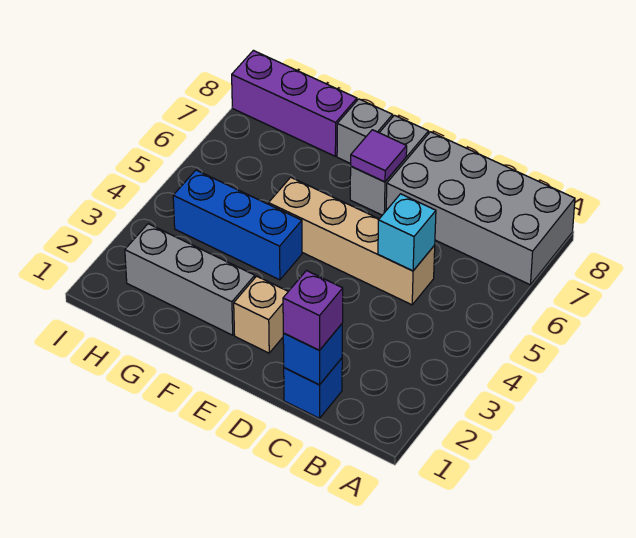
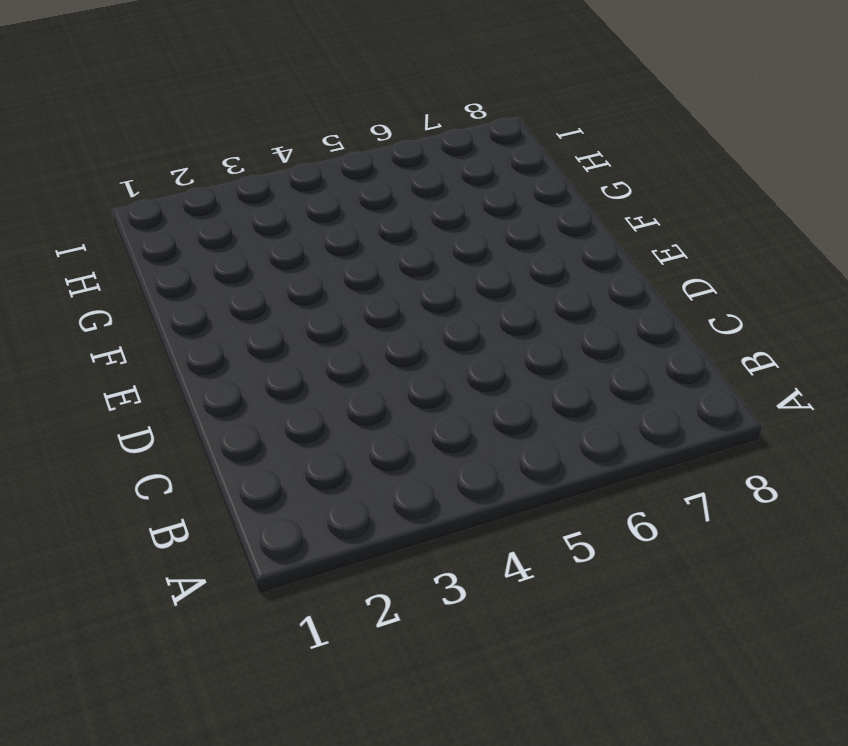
none -> grey brick A7:D8 level 1
none -> blue brick C1 level 1
none -> tan brick C5:F5 level 1

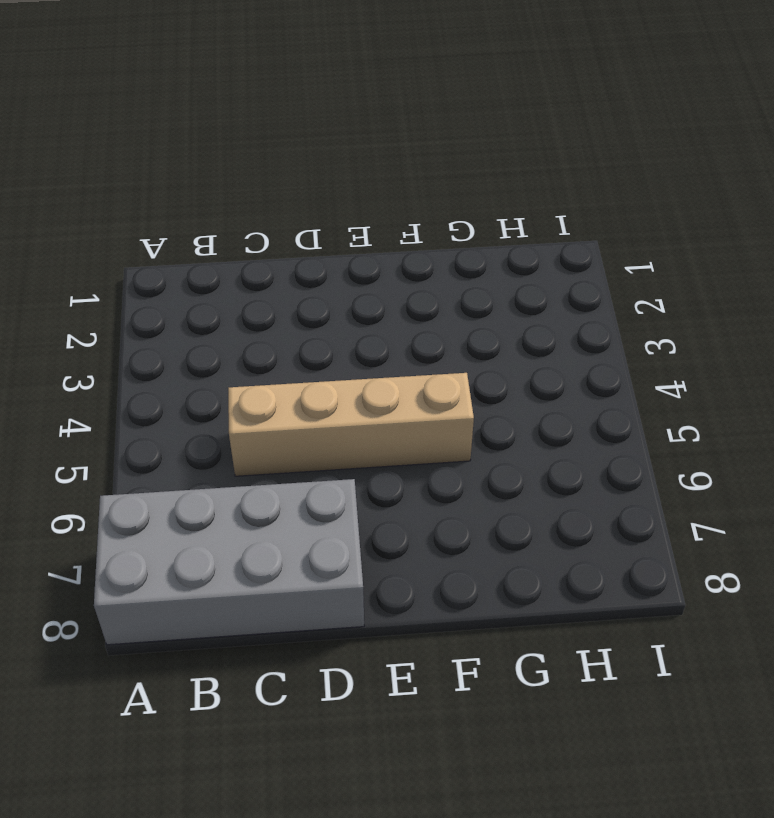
none -> blue brick C1 level 1
none -> tan brick E2 level 1
none -> grey brick E7:E8 level 1

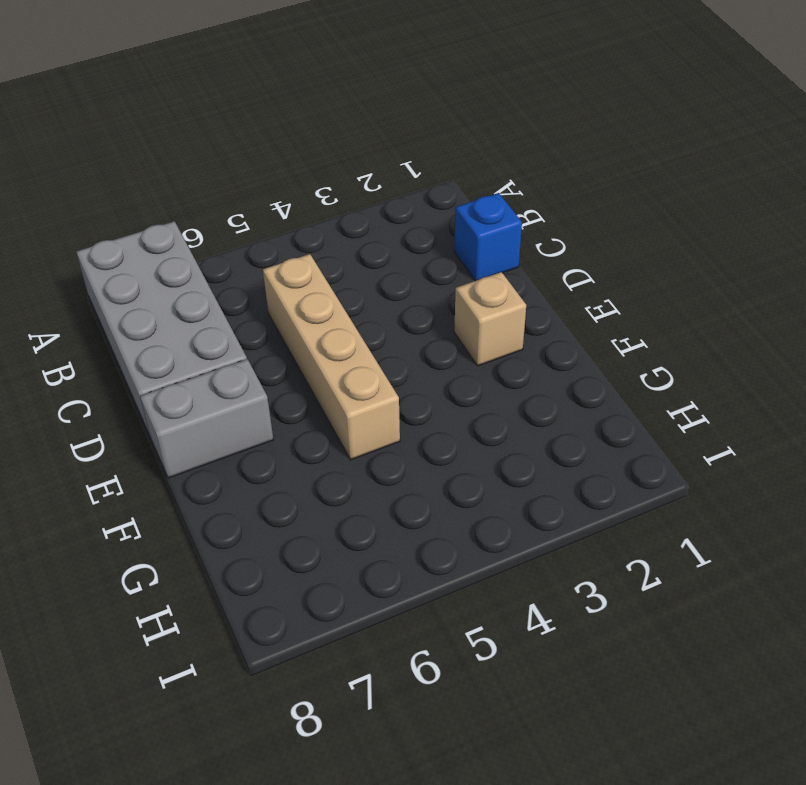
none -> grey brick F2:H2 level 1
none -> blue brick F4:H4 level 1
none -> grey brick F8 level 1

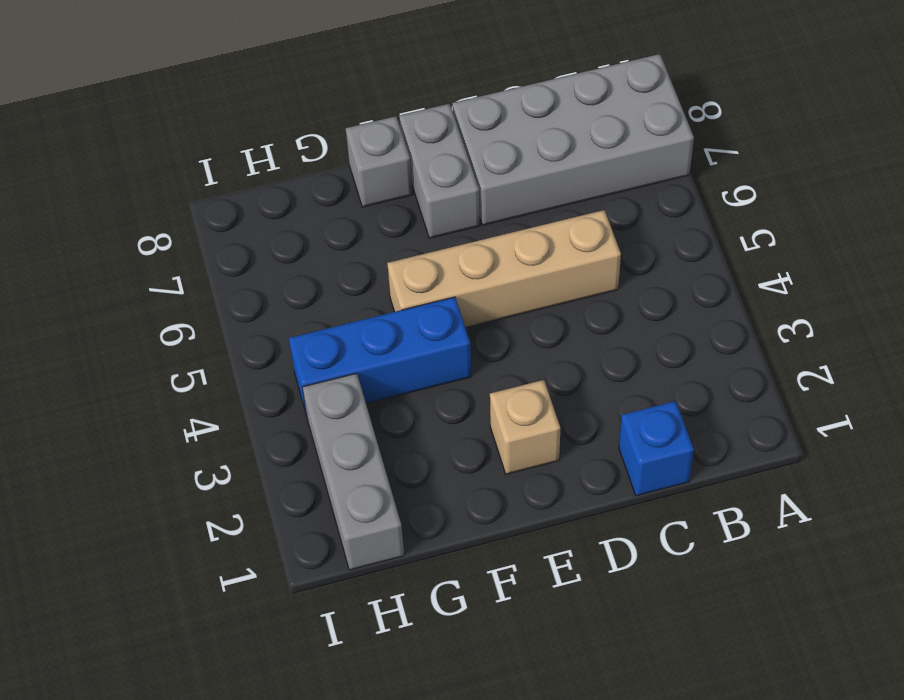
grey brick H1:H3 level 1 -> grey brick F2:H2 level 1
none -> purple brick G8:I8 level 1
none -> blue brick C1 level 2
none -> cyan brick C5 level 2

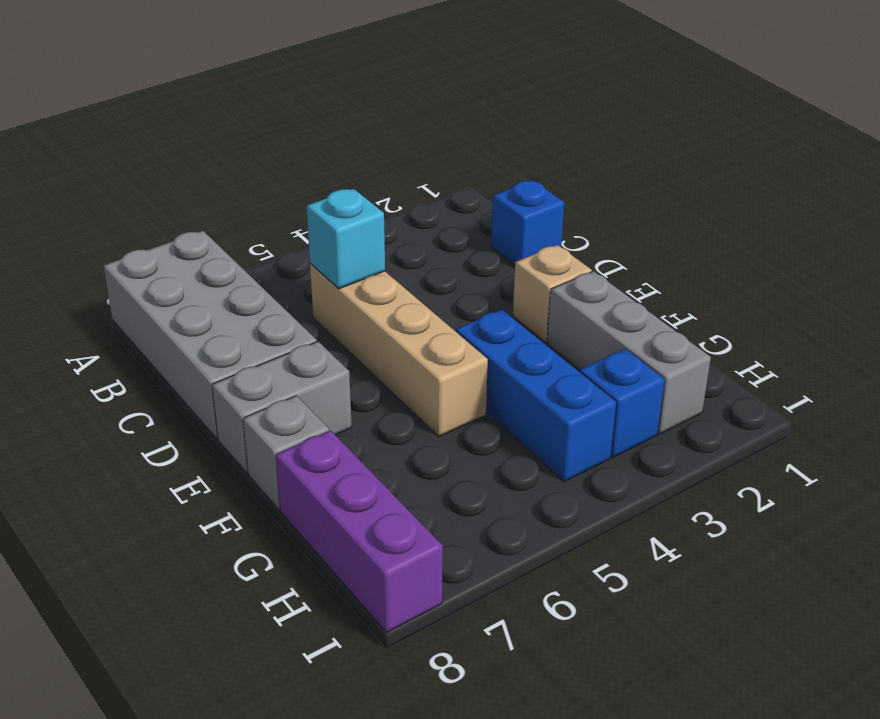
blue brick H3 level 1 -> blue brick C1 level 2
none -> purple tile E7 level 2
none -> purple brick C1 level 3

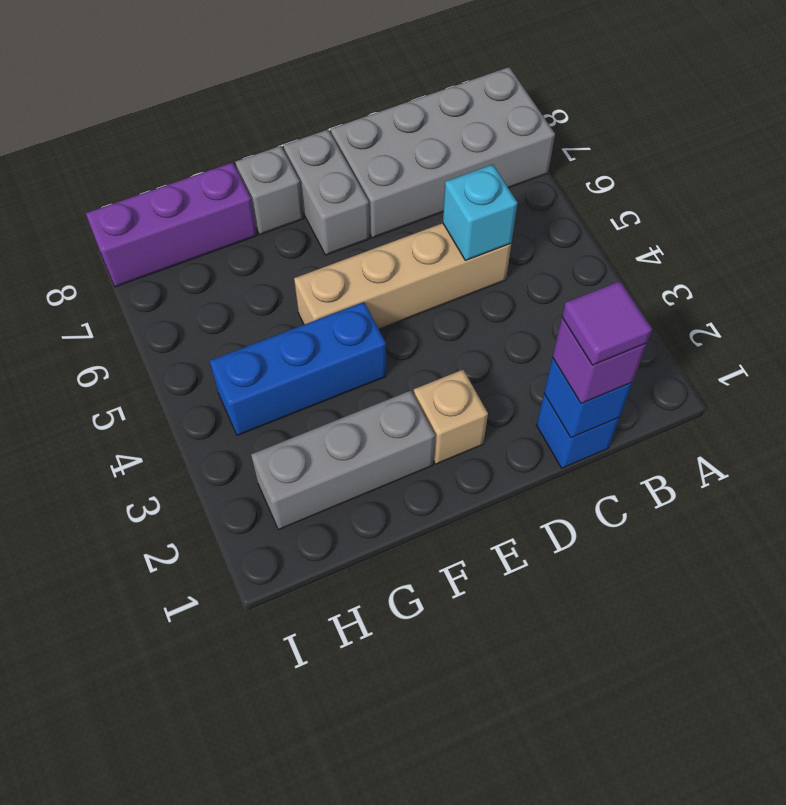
purple tile C1 level 4 -> purple tile E7 level 2

